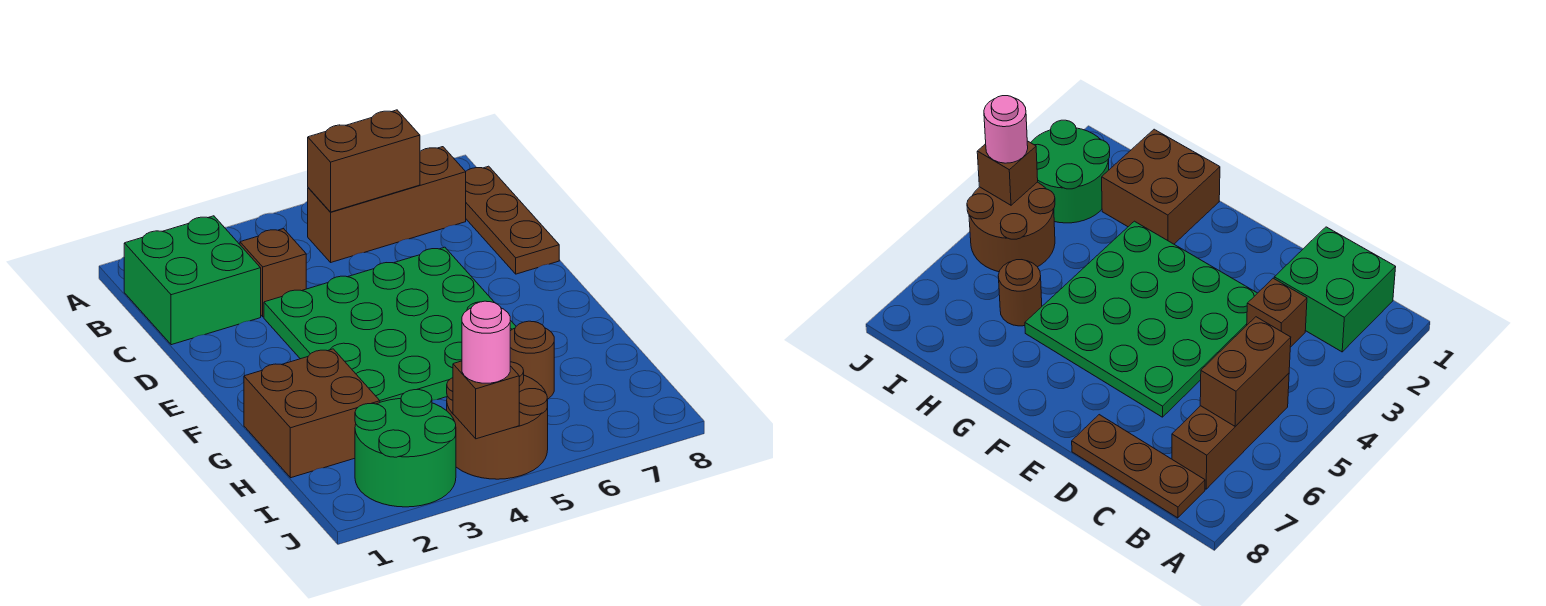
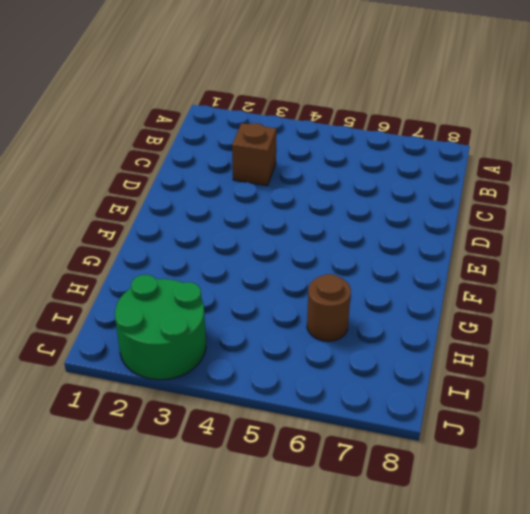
none -> green brick B1:C2 level 1
none -> brown brick B5:B7 level 1
none -> brown plate B8:D8 level 1

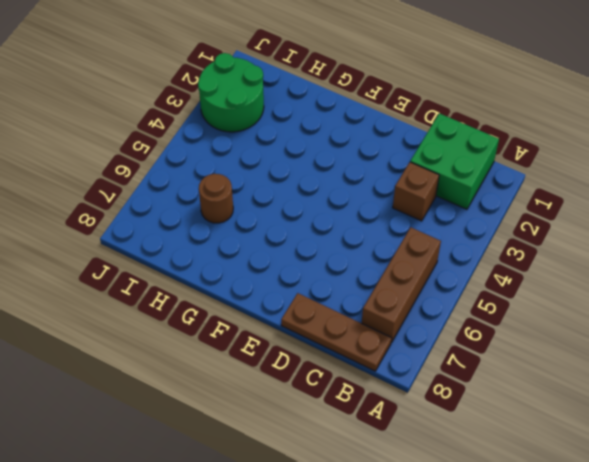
none -> green plate D3:G6 level 1
none -> brown brick G1:H2 level 1
none -> brown round brick I4:J5 level 1

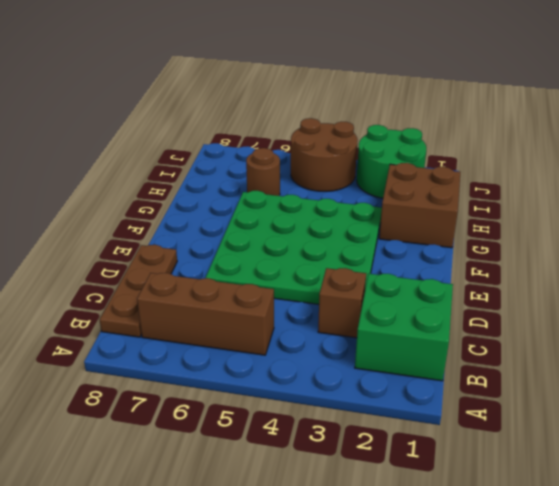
none -> brown brick B5:B6 level 2
none -> brown brick J4 level 2
none -> pink round brick J4 level 3

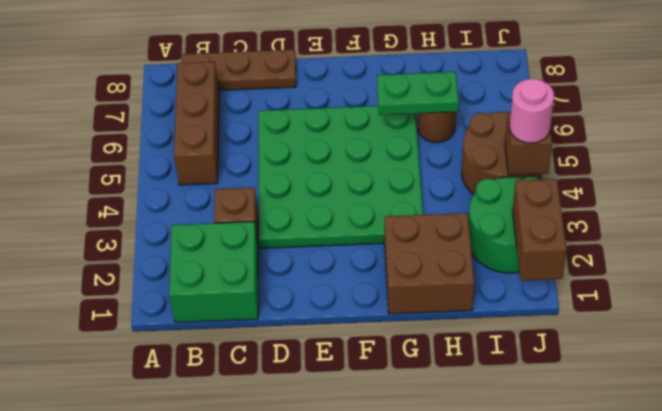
green plate G6:H6 level 2 -> none
brown brick J1:J2 level 2 -> brown brick B5:B6 level 2

